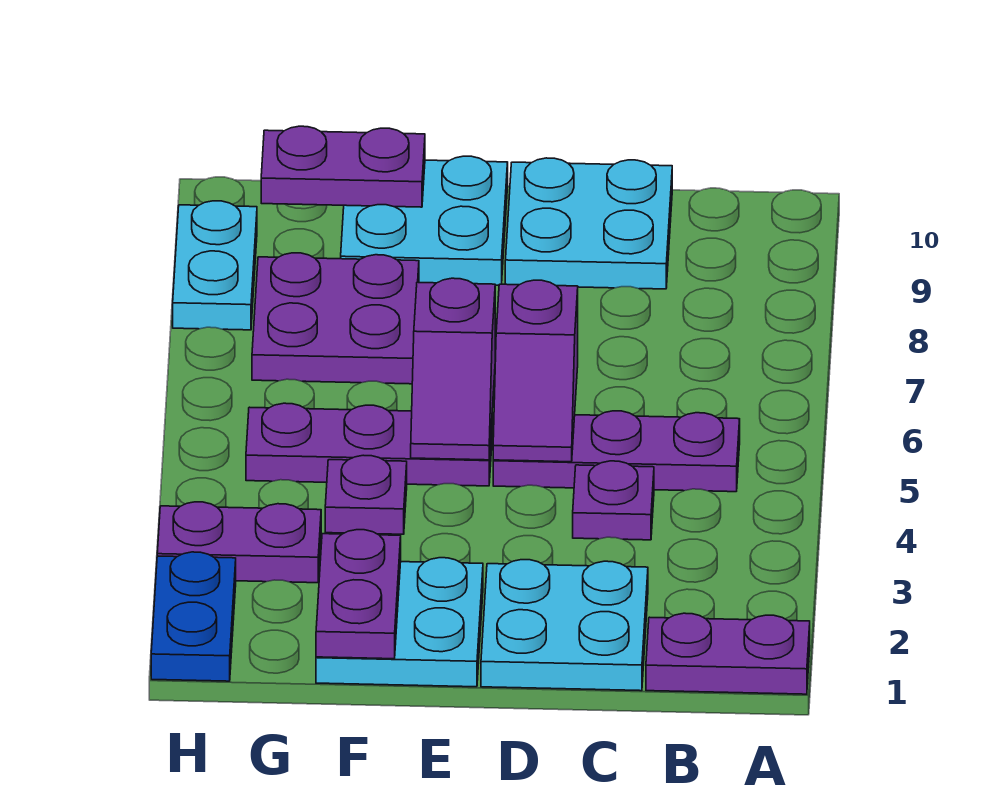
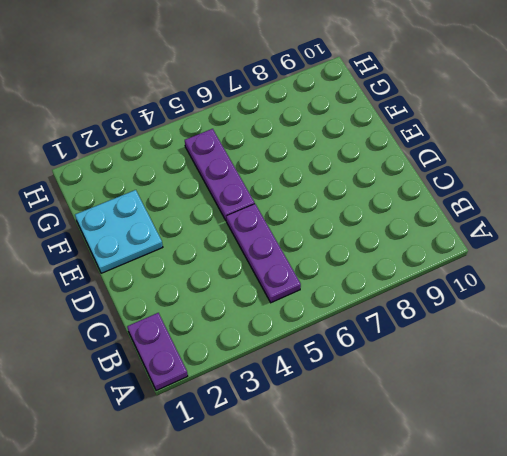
none -> cyan plate C1:D2 level 1
none -> purple plate C4 level 1
none -> cyan plate C9:D10 level 1

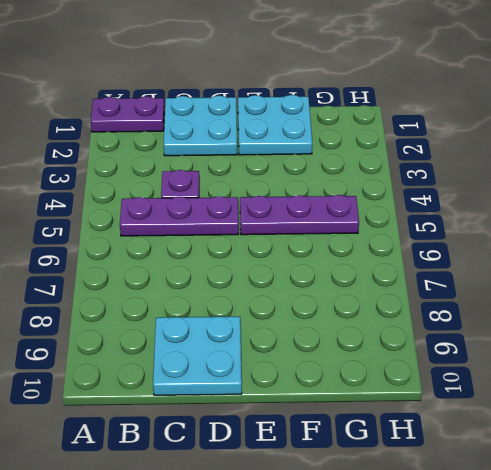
none -> cyan plate E9:F10 level 1
none -> purple plate F4 level 1
none -> purple plate F7:G8 level 1

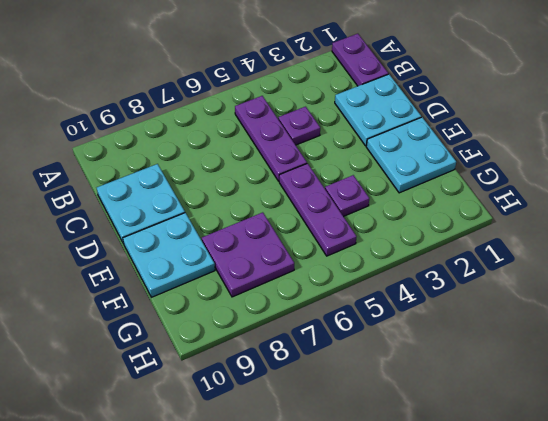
none -> purple plate G3:H3 level 1
none -> blue plate H1:H2 level 1
none -> cyan plate H8:H9 level 1

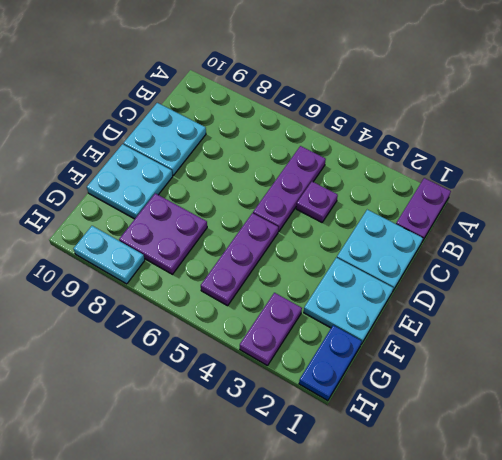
blue plate G1:H1 level 1 -> blue plate H1:H2 level 1
none -> purple plate F4 level 1
none -> purple slope D5:D6 level 2 top 6
none -> purple slope E5:E6 level 2 top 6

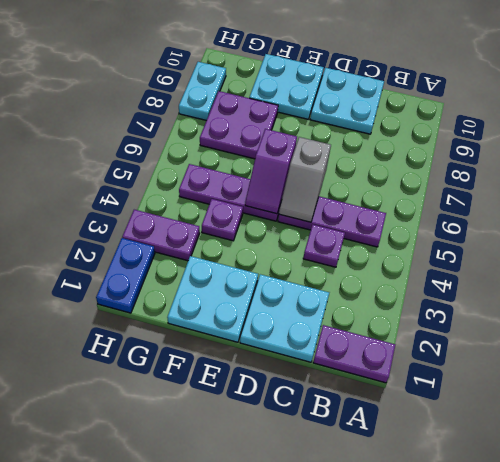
grey slope D5:D6 level 2 top 6 -> purple slope D5:D6 level 2 top 6
none -> purple plate F1:F2 level 2
none -> purple plate F10:G10 level 2

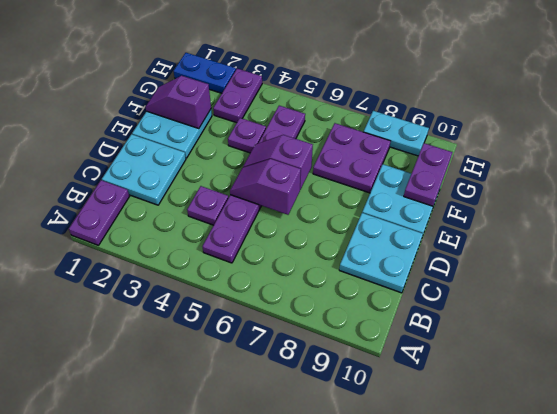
purple slope F1:F2 level 2 top 2 -> purple plate F1:F2 level 2

